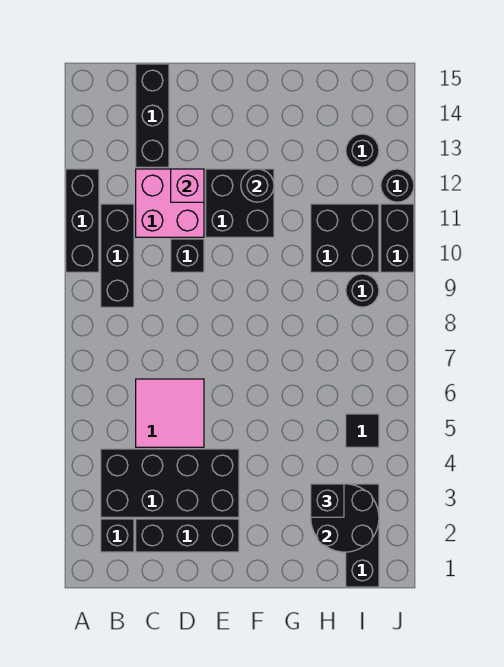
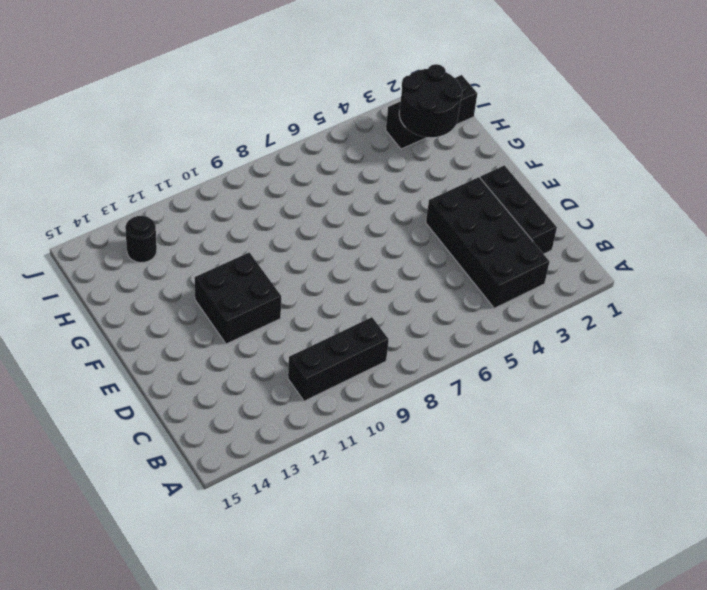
none -> black brick A10:A12 level 1
none -> black brick B2 level 1
none -> pink tile C5:D6 level 1

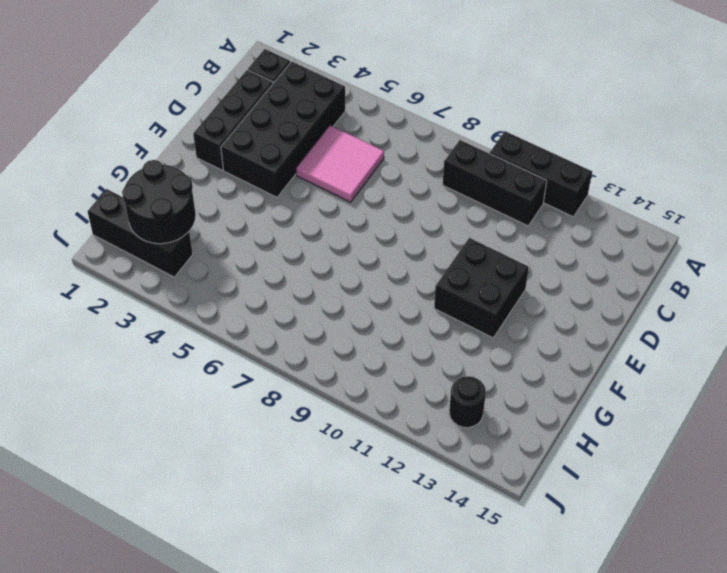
none -> pink brick C11:D12 level 1
none -> black brick C13:C15 level 1
none -> black brick D10 level 1

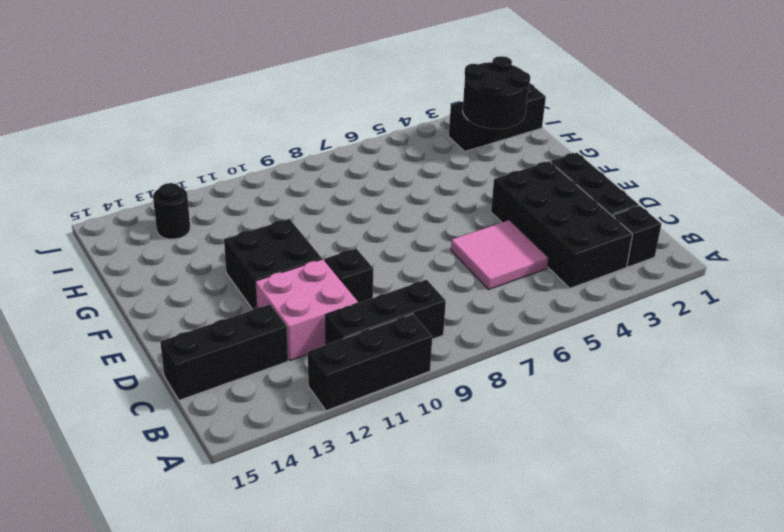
none -> black brick H10:I11 level 1
none -> black tile I5 level 1
none -> black round brick I9 level 1

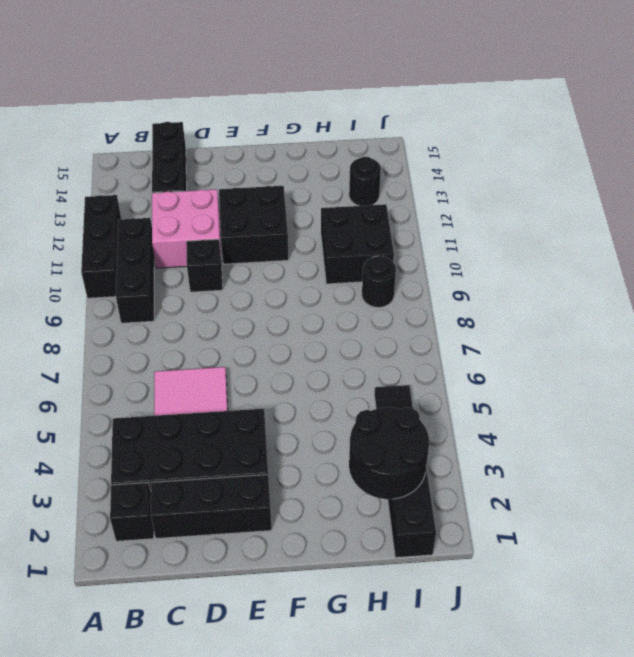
none -> black brick J10:J11 level 1
none -> black round brick J12 level 1
none -> pink brick D12 level 2

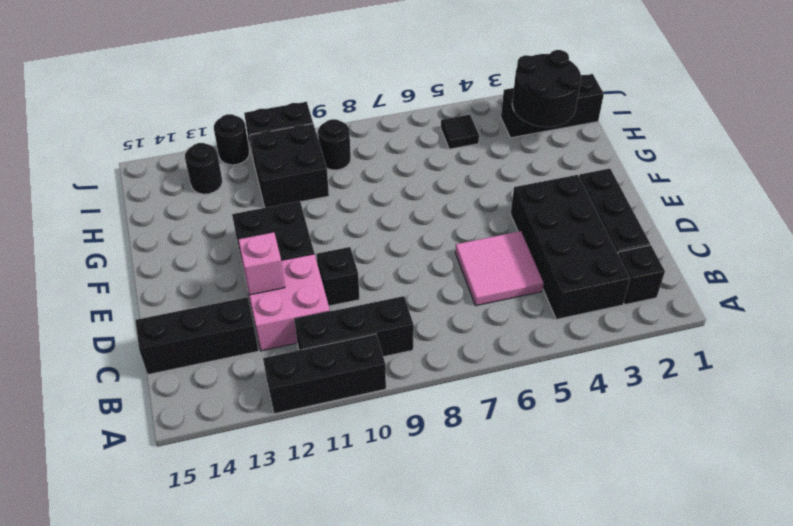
none -> black round brick F12 level 2
none -> black brick H3 level 3

